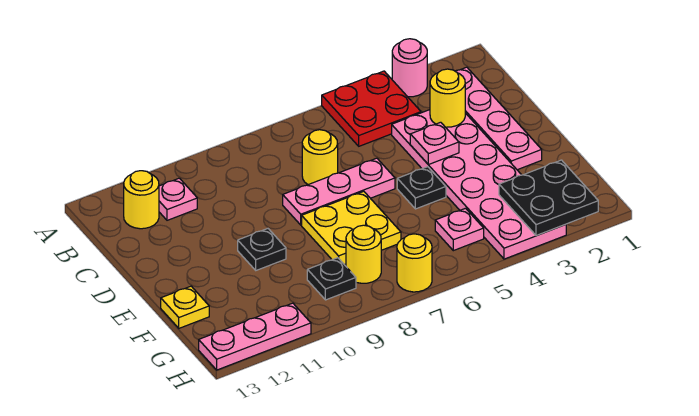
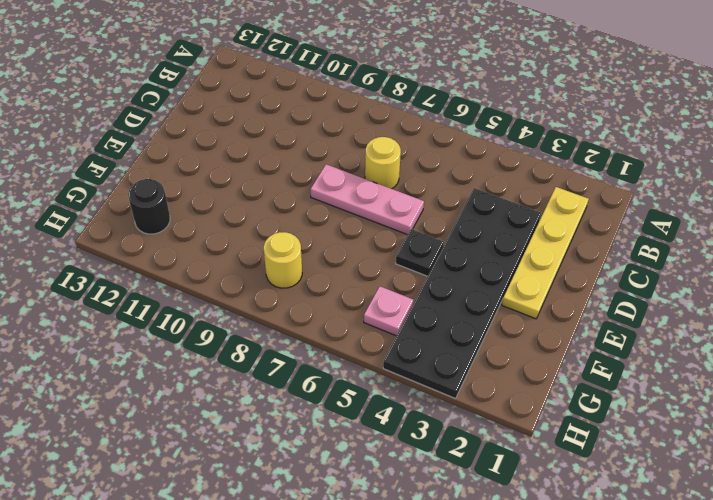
yellow plate B2:E2 level 1 -> pink plate B2:E2 level 1
black plate C3:H4 level 1 -> pink plate C3:H4 level 1
black round brick G12 level 1 -> none
none -> pink round brick A3 level 1
none -> red plate A4:B5 level 1
none -> pink plate B11 level 1

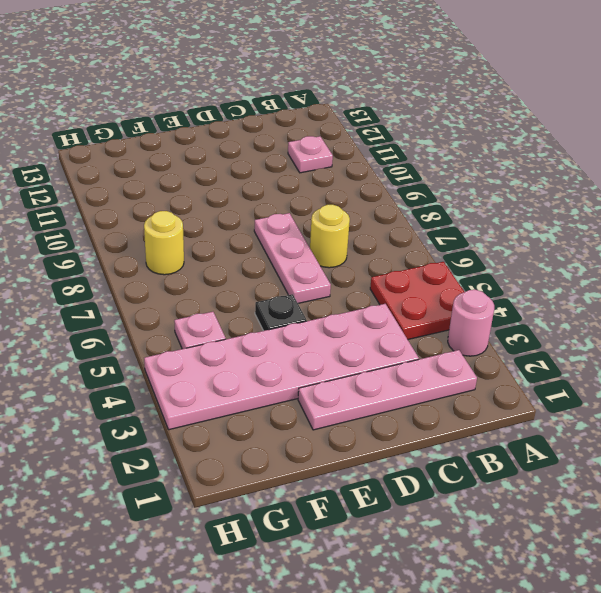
none -> yellow round brick B12 level 1
none -> yellow plate E7:F8 level 1
none -> black plate E10 level 1

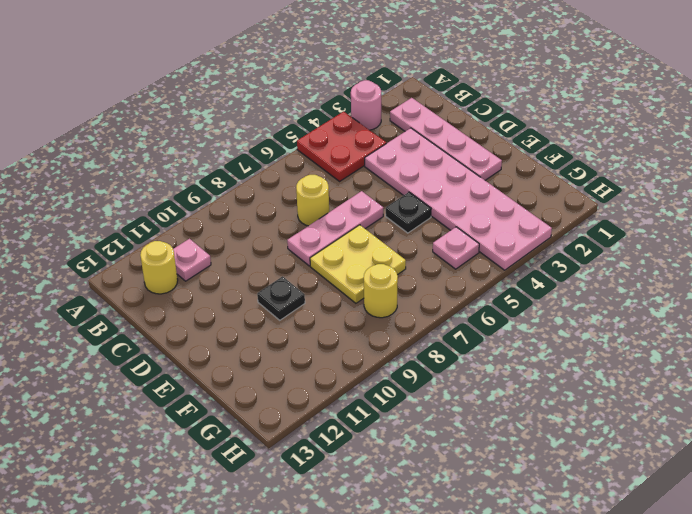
none -> yellow plate F13 level 1
none -> black plate G9 level 1
none -> yellow round brick H7 level 1

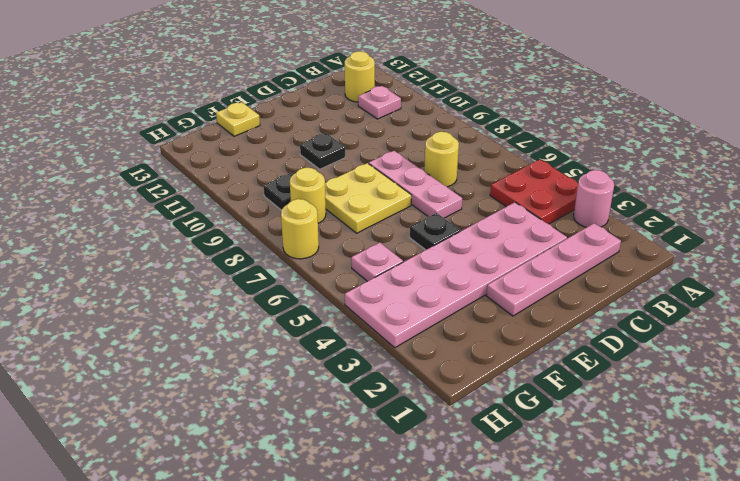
none -> pink plate H11:H13 level 1
none -> yellow round brick C3 level 2
none -> pink plate D4 level 2

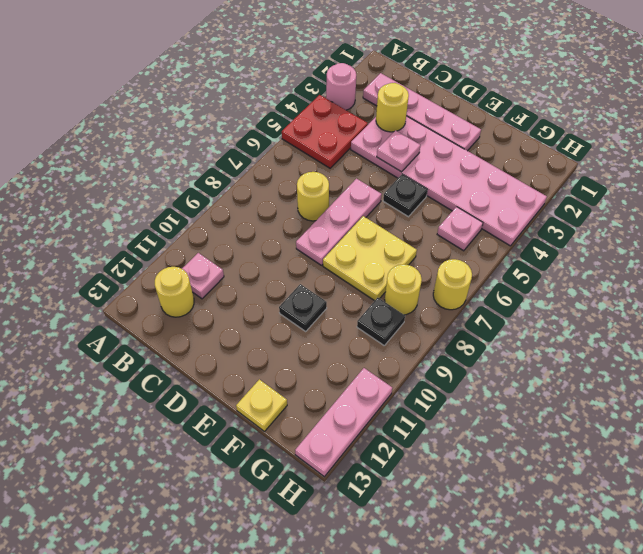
none -> black plate G2:H3 level 2

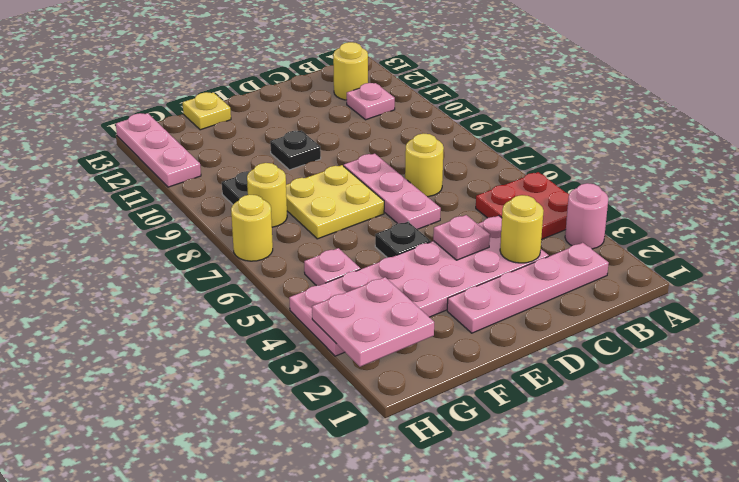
pink plate G2:H3 level 2 -> black plate G2:H3 level 2

